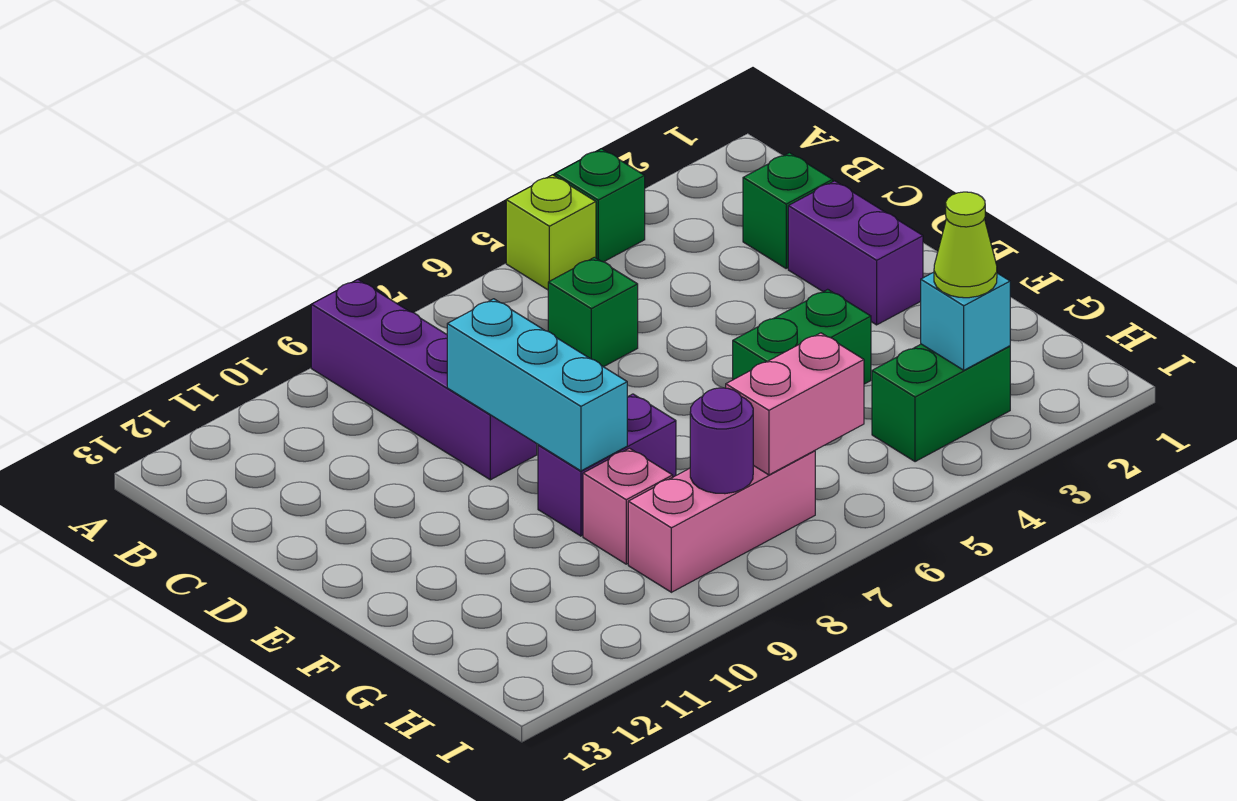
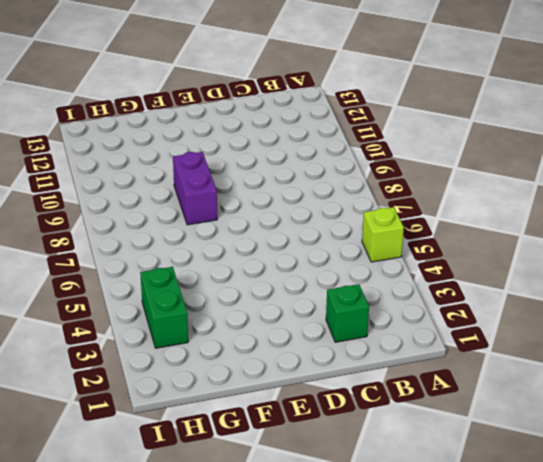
none -> green brick A4 level 1
none -> purple brick A9:D9 level 1
none -> green brick C6 level 1

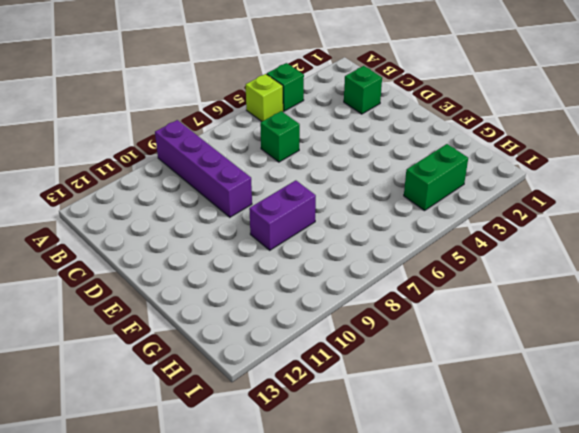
none -> purple brick D2:E2 level 1
none -> green brick F4:F5 level 1
none -> pink brick G9 level 1

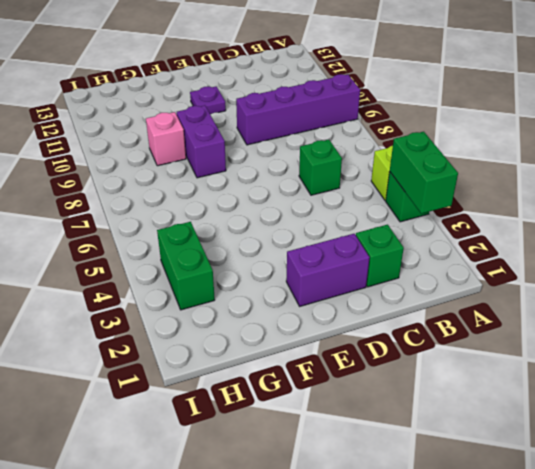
green brick A3:A4 level 2 -> green brick F4:F5 level 1
purple plate E11 level 1 -> none
none -> pink brick H7:H9 level 1
none -> cyan brick D9:F9 level 2
none -> cyan brick H3 level 2

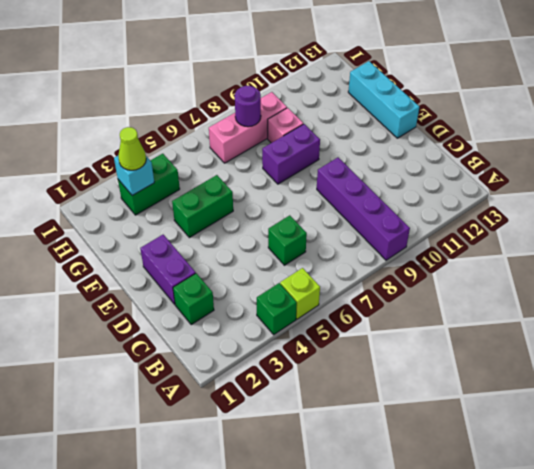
cyan brick E13:G13 level 1 -> cyan brick D9:F9 level 2
none -> pink brick H6:H7 level 2

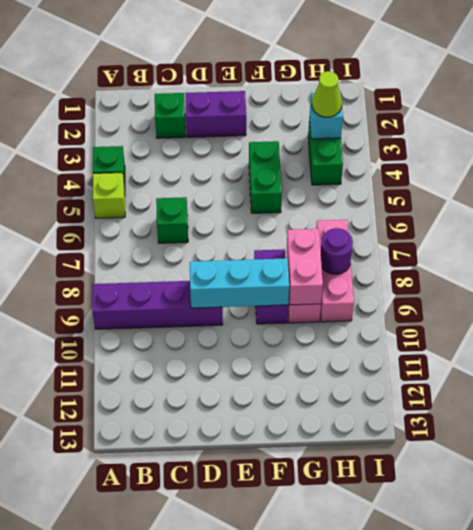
pink brick G8:G9 level 2 -> pink brick H6:H7 level 2

